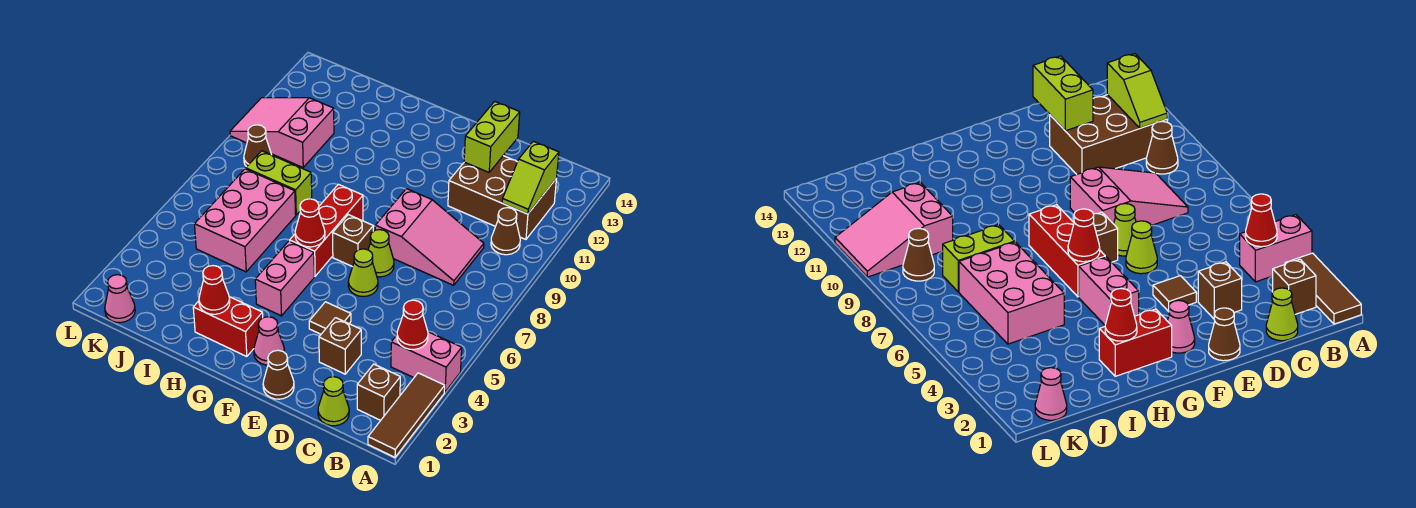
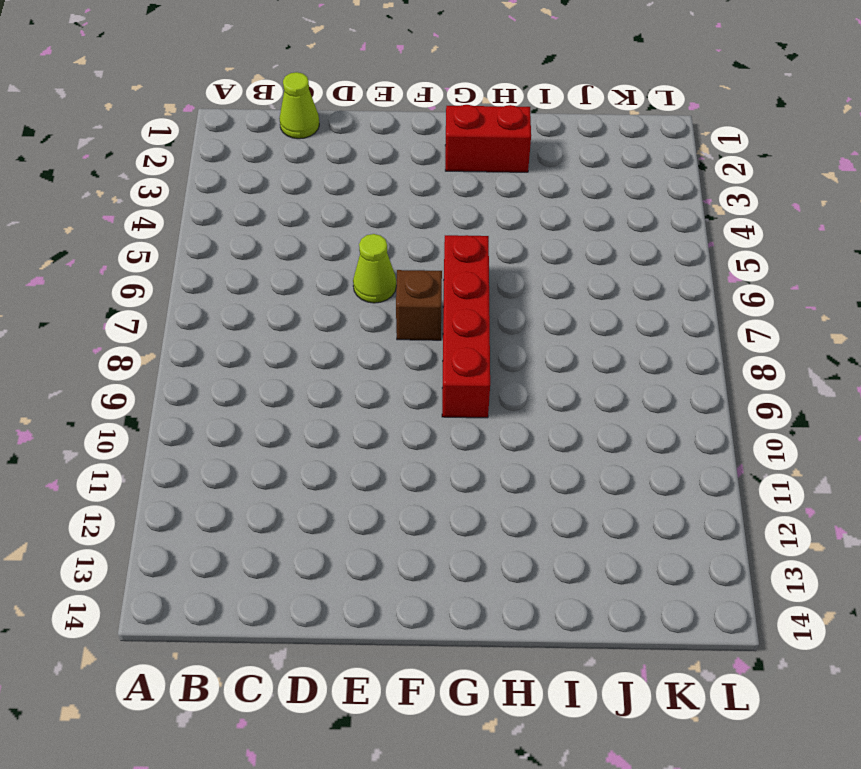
red brick G6:G9 level 1 -> red brick G6:G8 level 1
none -> brown tile A1:A3 level 1
none -> pink brick A4:B4 level 1
none -> brown brick B2 level 1

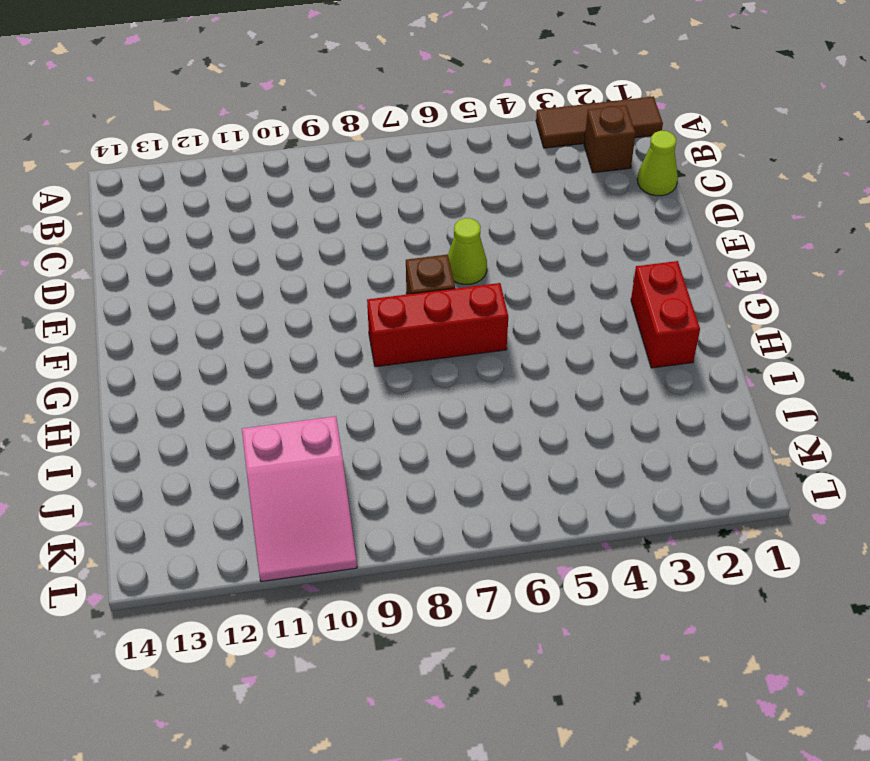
none -> pink brick A4:B4 level 1
none -> brown cone B10 level 1
none -> brown brick B11:D12 level 1

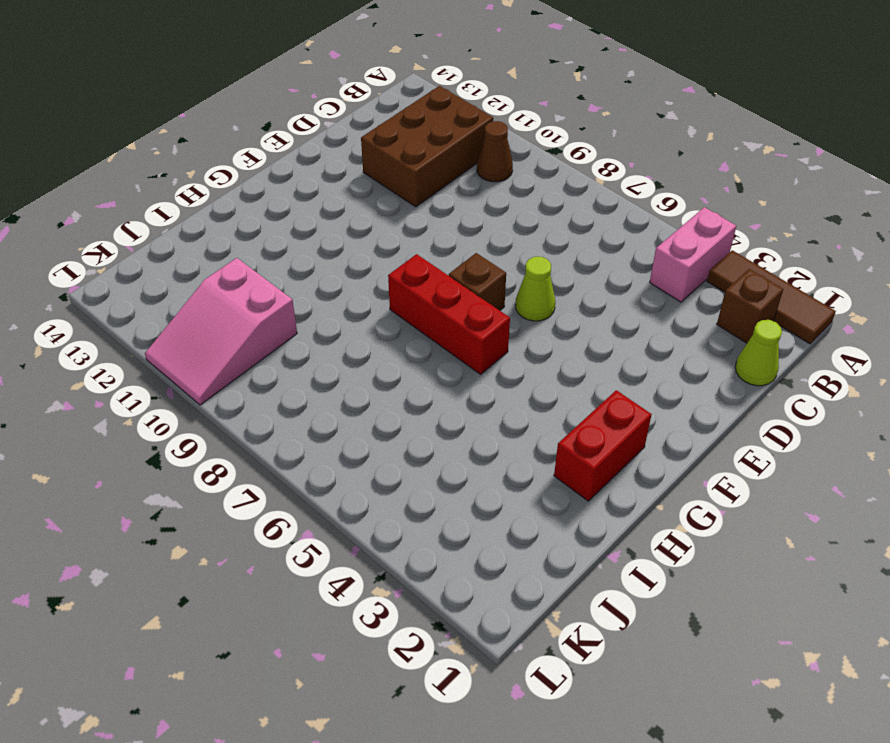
none -> pink slope C8:E9 level 1 top E
none -> brown brick D3 level 1
none -> brown cone E1 level 1

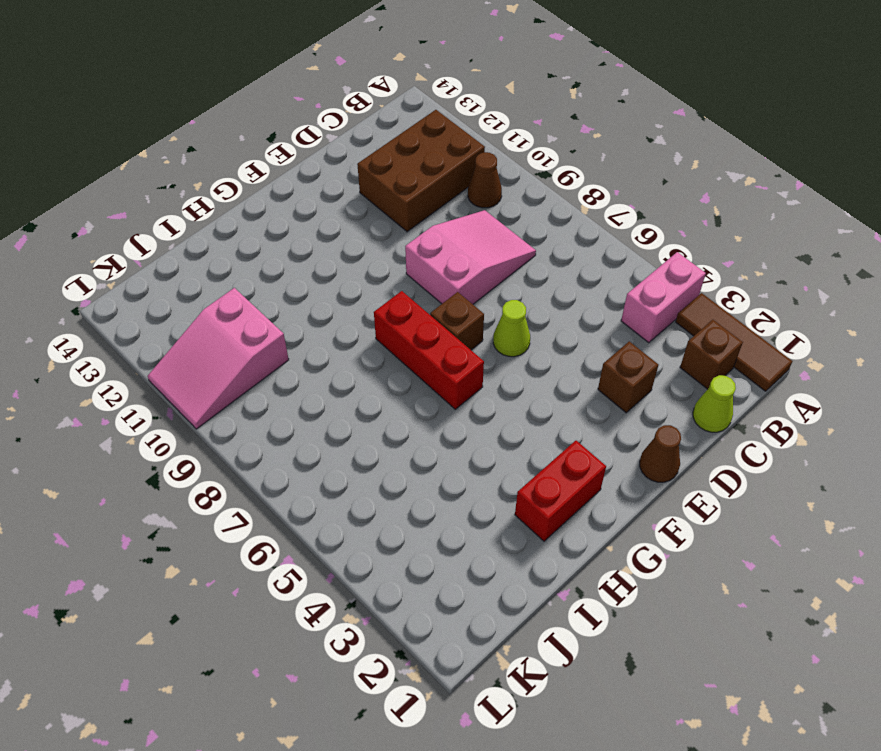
none -> brown tile E4 level 1
none -> lime cone E7 level 1
none -> pink cone F2 level 1

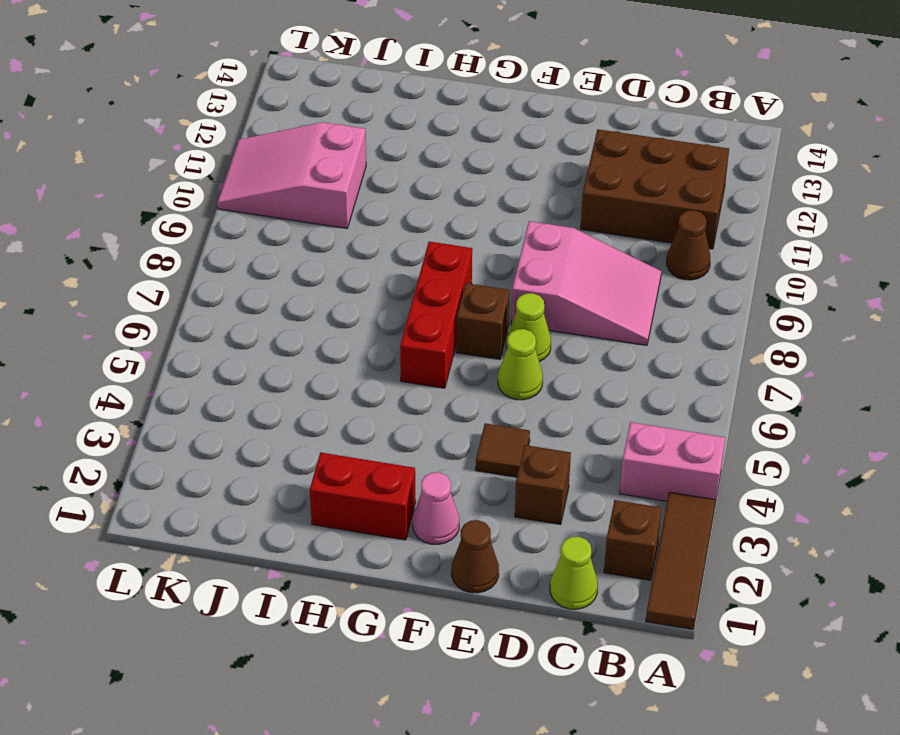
none -> pink brick G4:G5 level 1
none -> pink brick I5:J7 level 1
none -> lime brick I8:J8 level 1

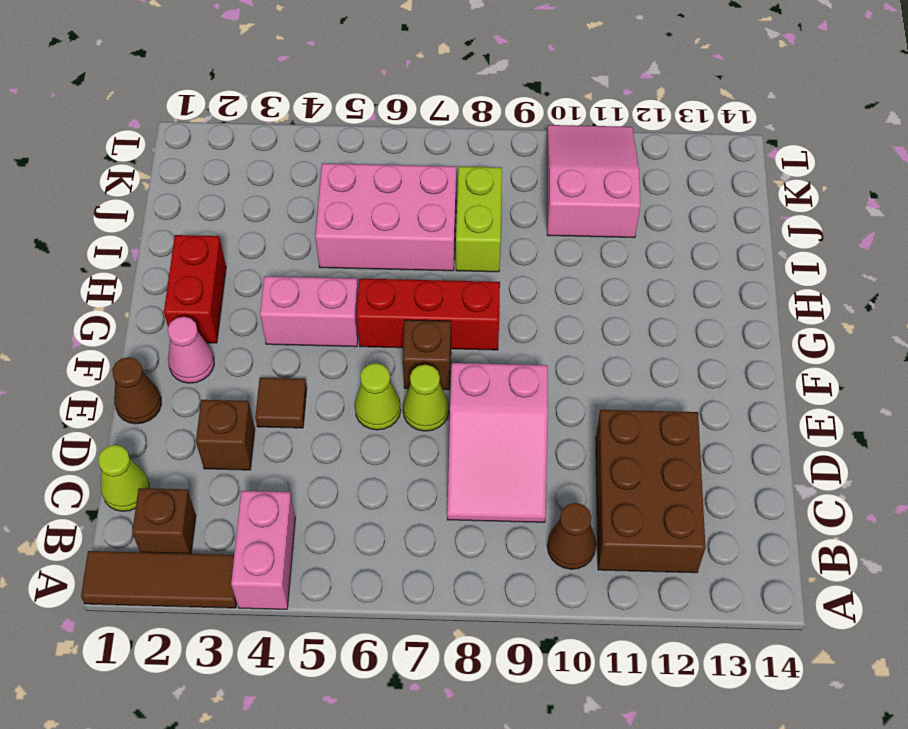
none -> pink cone K1 level 1
none -> brown cone K9 level 1
none -> red cone B4 level 2

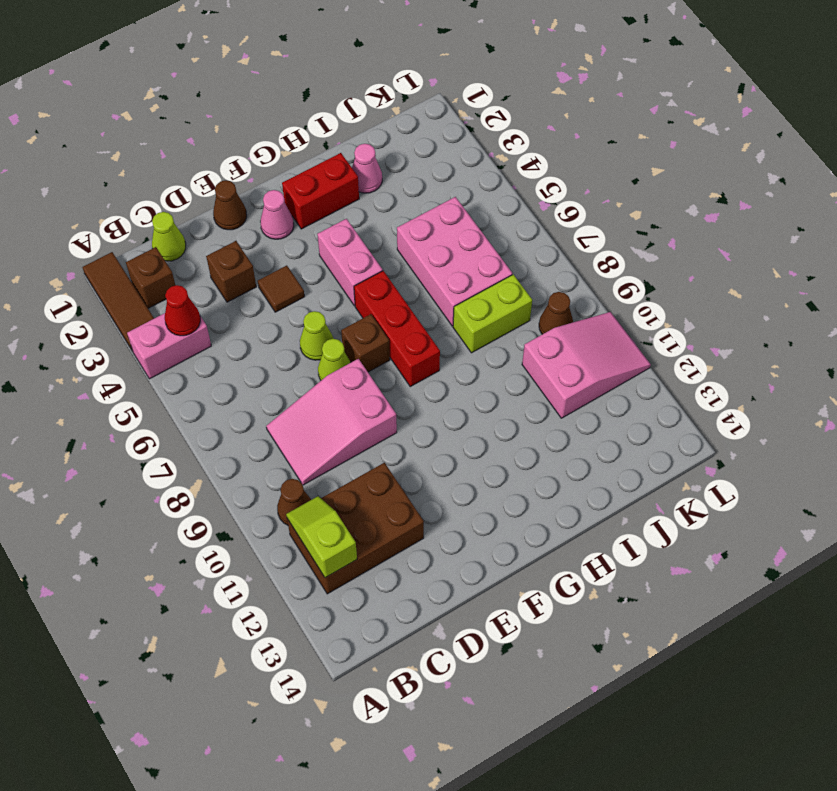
pink cone I2 level 1 -> pink cone K1 level 1
none -> lime brick D12:D13 level 2
none -> red cone G6 level 2
none -> red cone H2 level 2

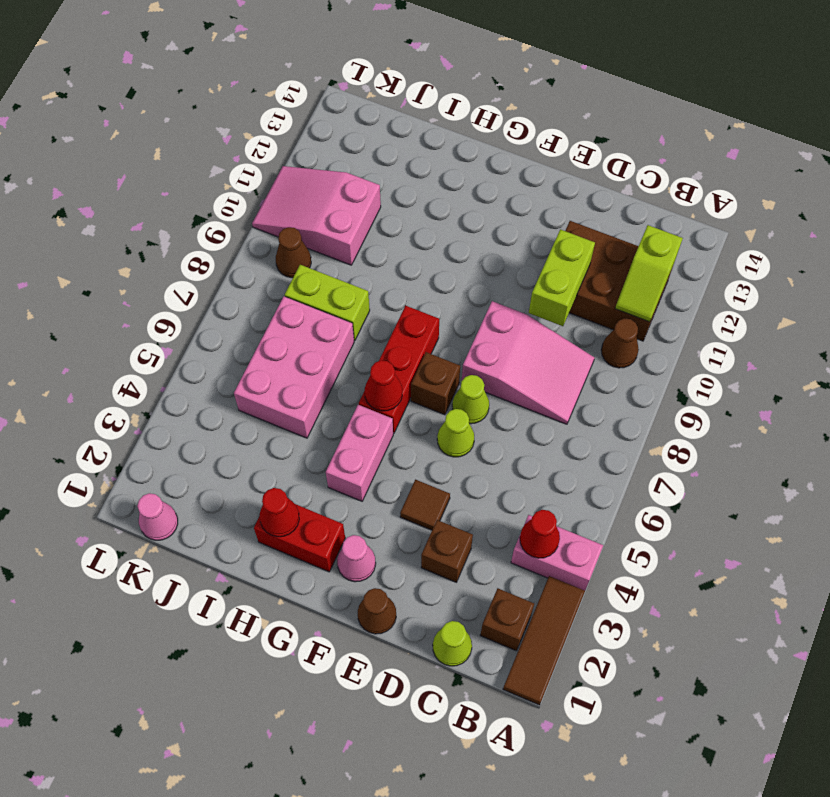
lime brick D10:D11 level 2 -> lime brick D12:D13 level 2

